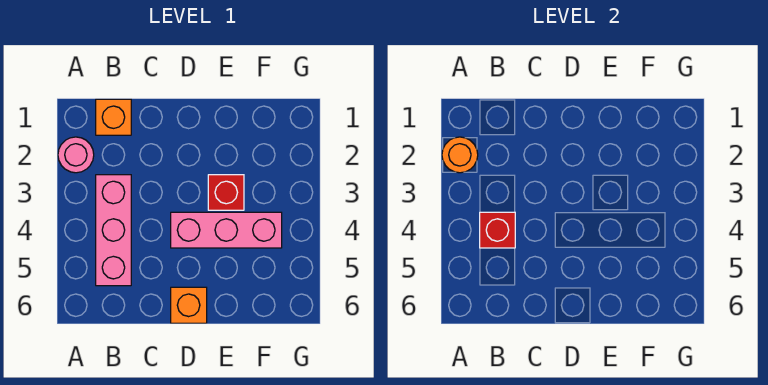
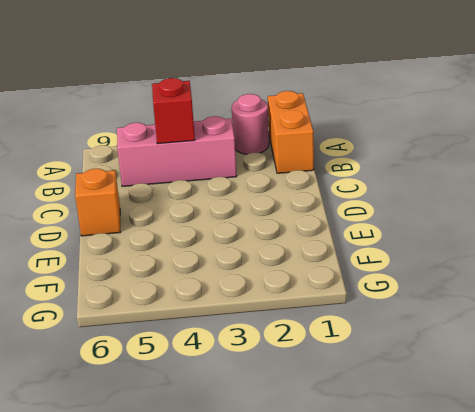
orange brick A1:B1 level 1 -> orange brick B1 level 1
none -> pink brick D4:F4 level 1
none -> red brick E3 level 1

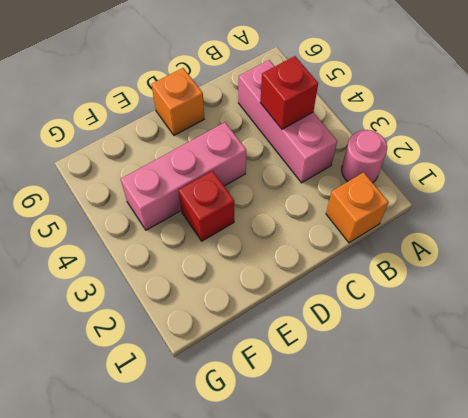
none -> orange round brick A2 level 2

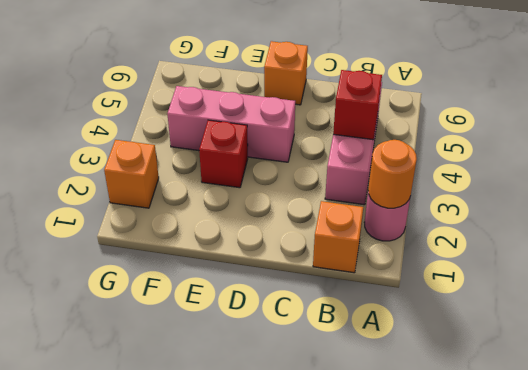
orange brick G2 level 1 -> none

